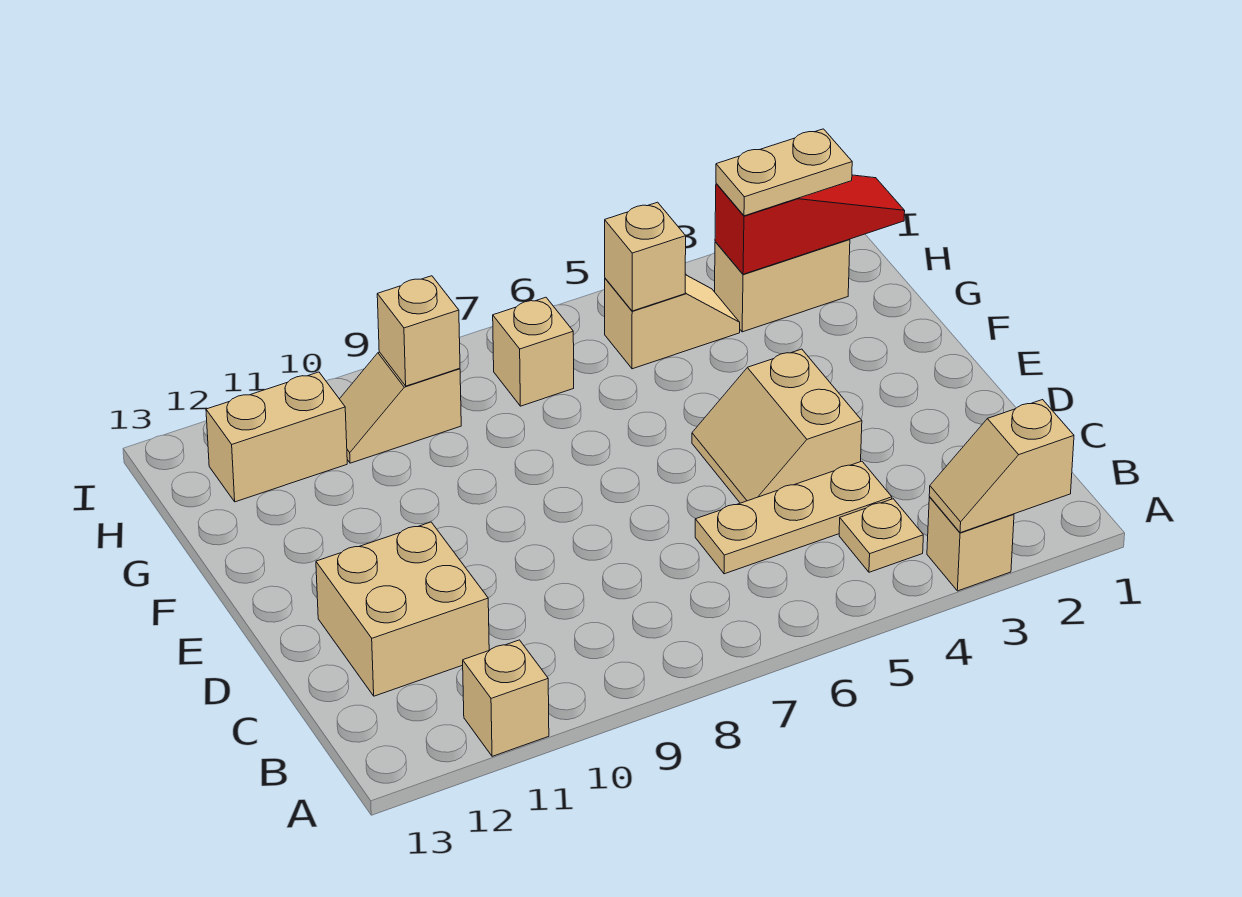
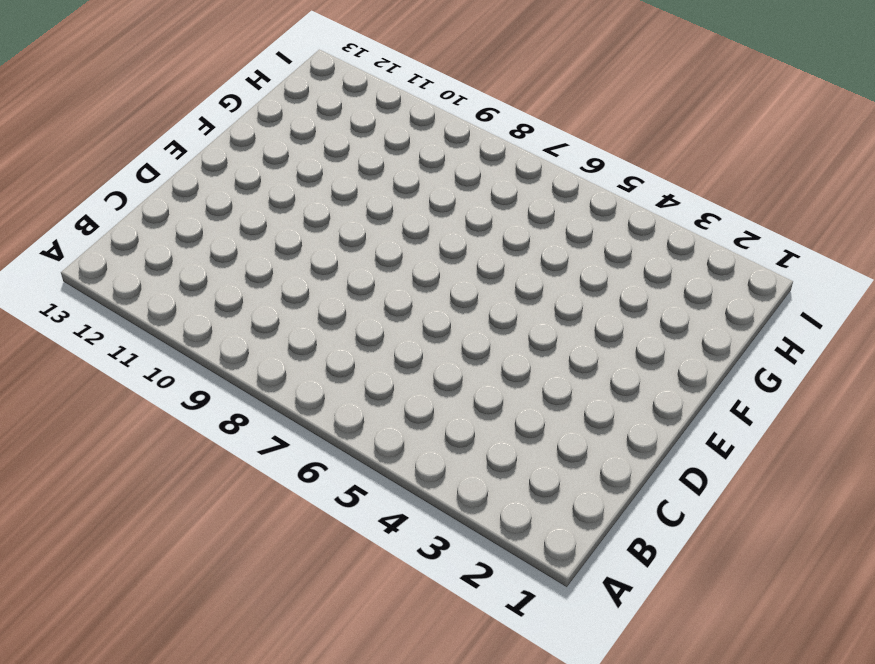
none -> tan brick A3 level 1
none -> tan brick A11 level 1
none -> tan plate B4 level 1

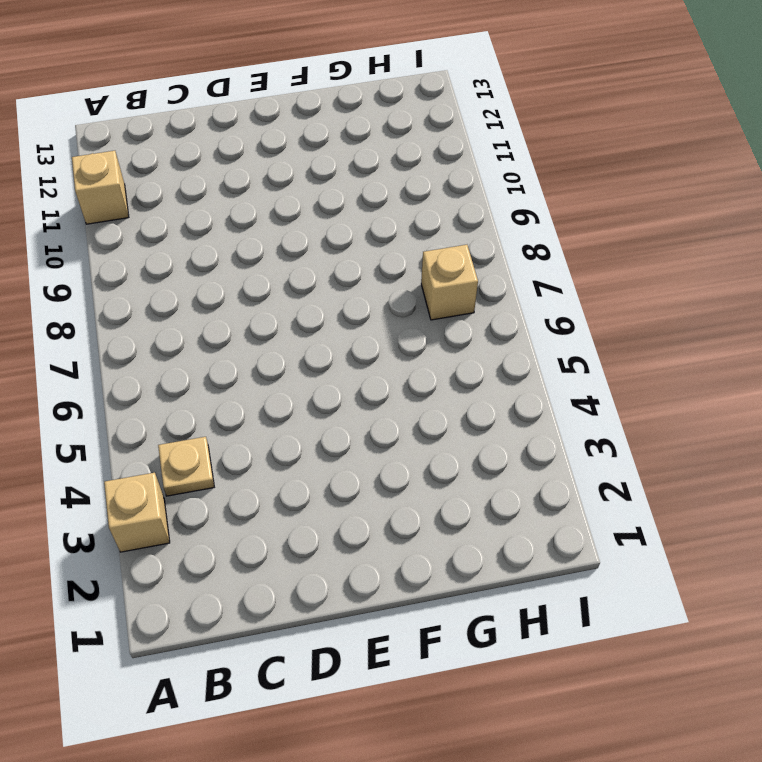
none -> tan plate C4:C6 level 1
none -> tan brick C11:D12 level 1
none -> tan slope D4:E5 level 1 top 4

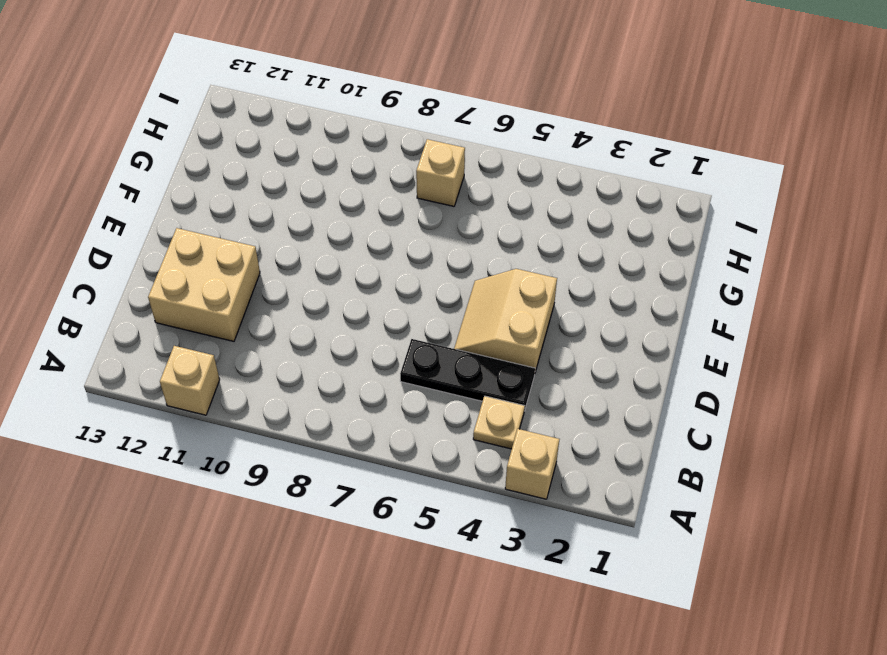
black plate C4:C6 level 1 -> tan plate C4:C6 level 1
none -> tan brick H2:H3 level 1
none -> tan slope H4:H5 level 1 top 5
none -> tan slope H9:H10 level 1 top 9

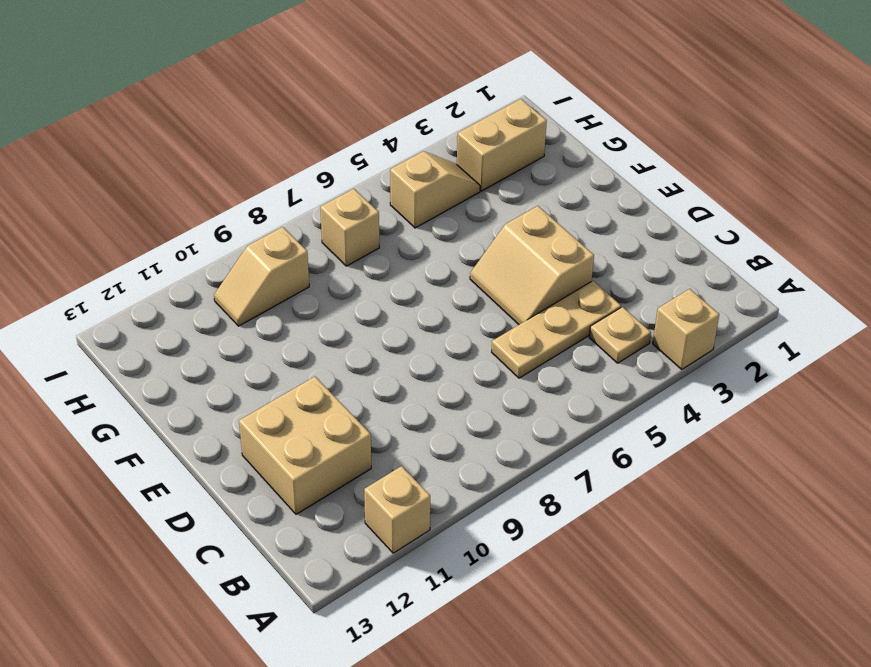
none -> tan brick H11:H12 level 1
none -> tan slope A2:A3 level 2 top 2
none -> red slope H1:H3 level 2 top 3

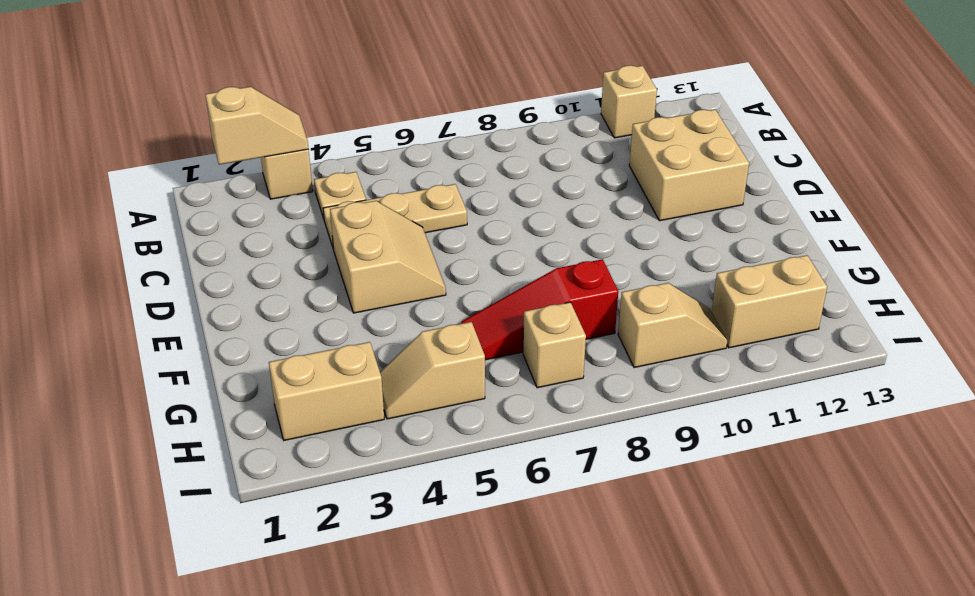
red slope G6:G8 level 1 top 8 -> red slope H1:H3 level 2 top 3
none -> tan brick H5 level 2
none -> tan brick H9 level 2
none -> tan plate H2:H3 level 3

